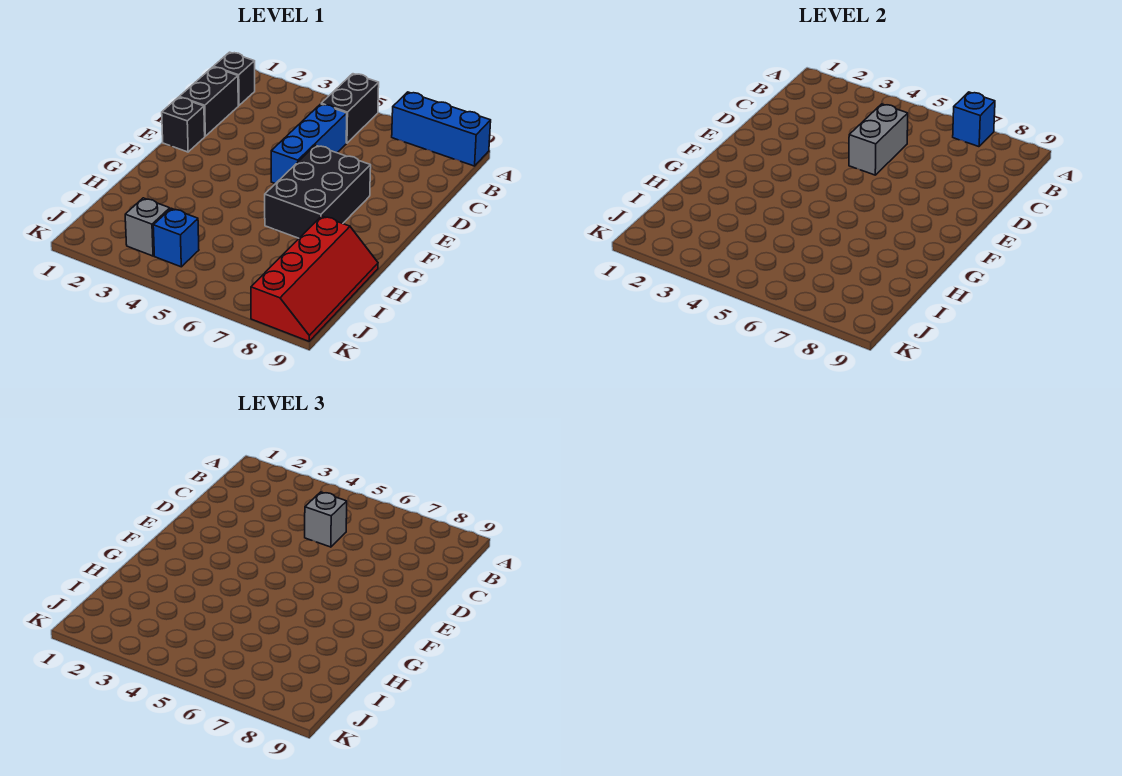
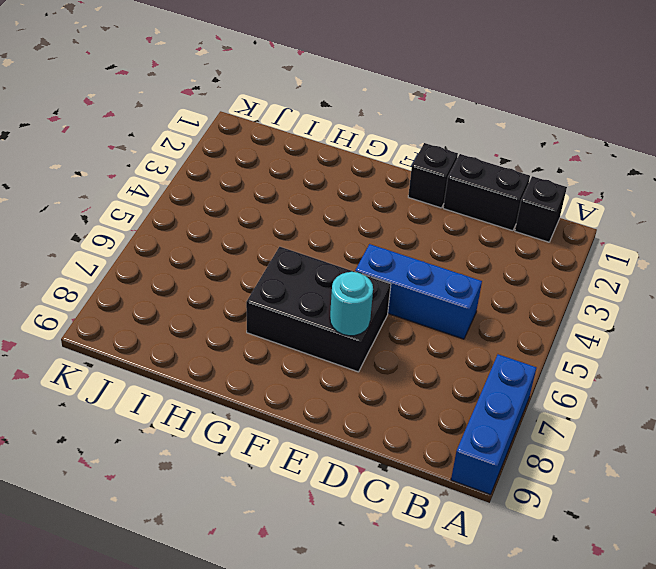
cyan round brick E7 level 2 -> none
none -> black brick A5:B5 level 1
none -> red slope H8:K9 level 1 top 8
none -> grey brick J3 level 1

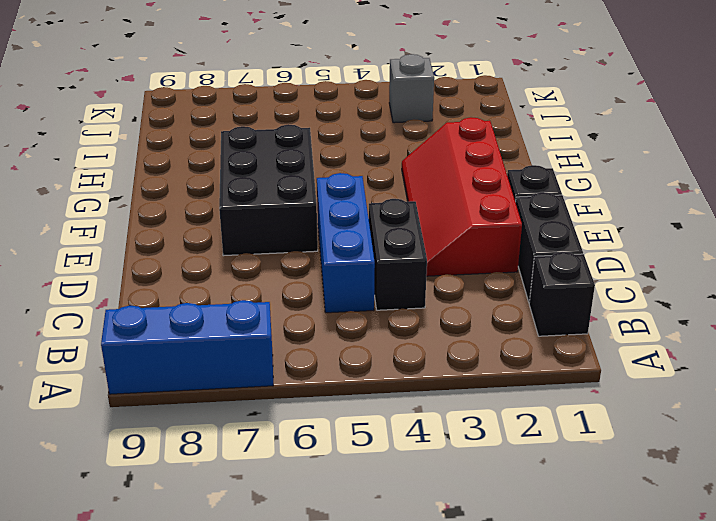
black brick C4:D4 level 1 -> black brick A5:B5 level 1
red slope D2:G3 level 1 top 2 -> red slope H8:K9 level 1 top 8
none -> blue brick J4 level 1
none -> blue brick A7 level 2
none -> grey brick C5:D5 level 2

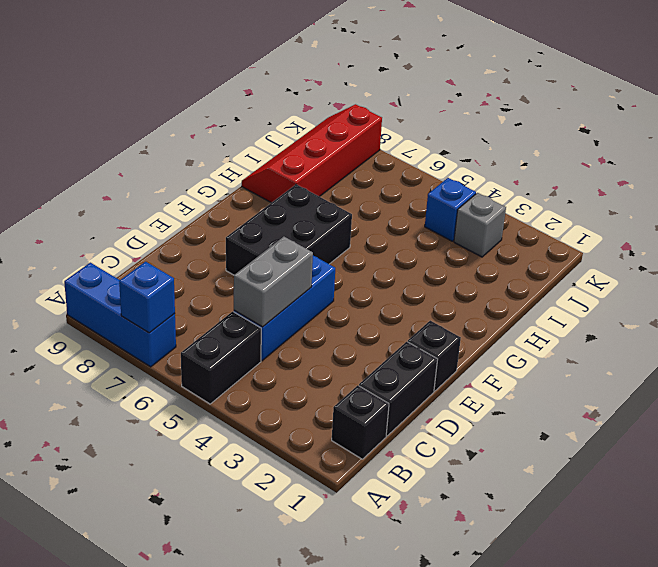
none -> grey brick C5 level 3

